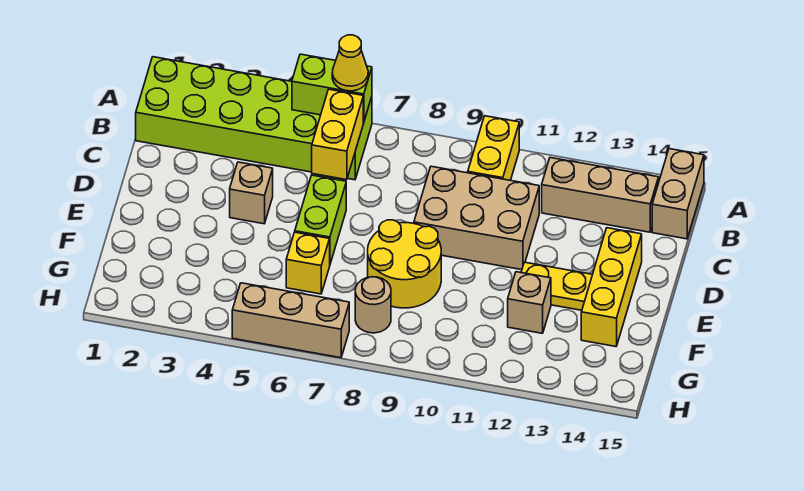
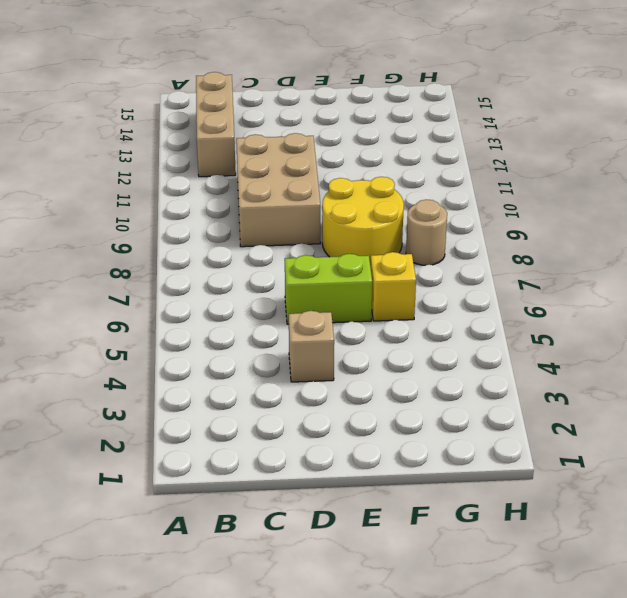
none -> lime brick A1:B6 level 1
none -> yellow brick A10:B10 level 1
none -> tan brick A15:B15 level 1

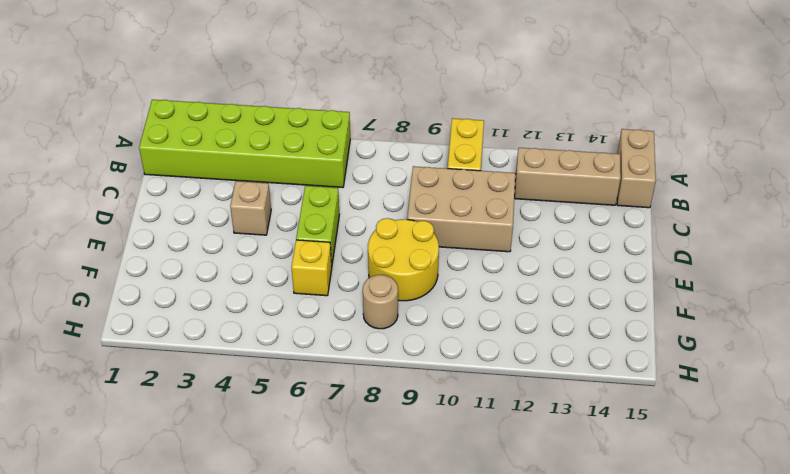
none -> yellow brick D14:F14 level 1
none -> yellow plate E12:E13 level 1
none -> tan brick F12 level 1

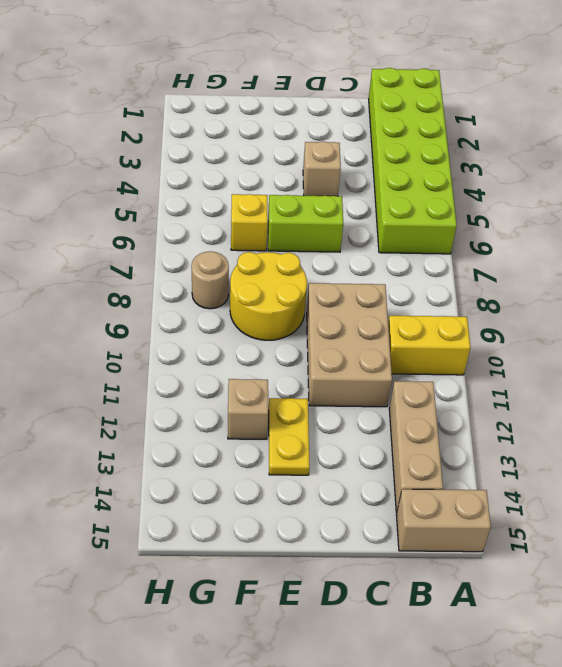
none -> yellow brick D14:F14 level 1
none -> tan brick H5:H7 level 1
none -> lime brick A5:A6 level 2

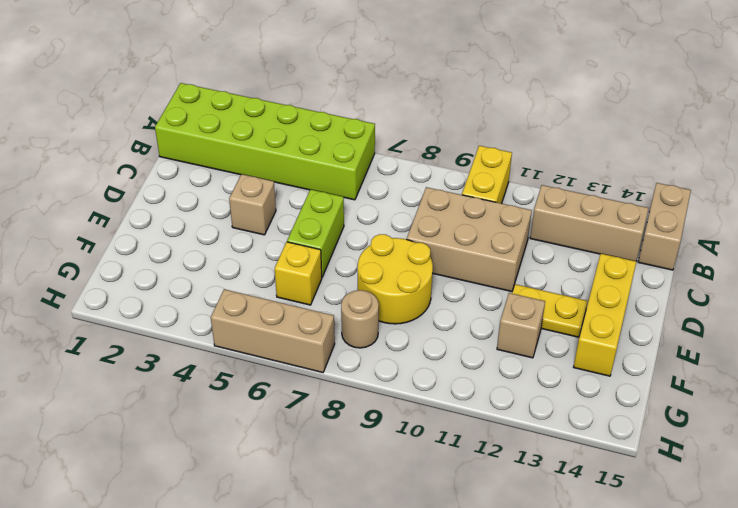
none -> lime brick A5:A6 level 2
none -> yellow brick B6:C6 level 2
none -> yellow cone A6 level 3

